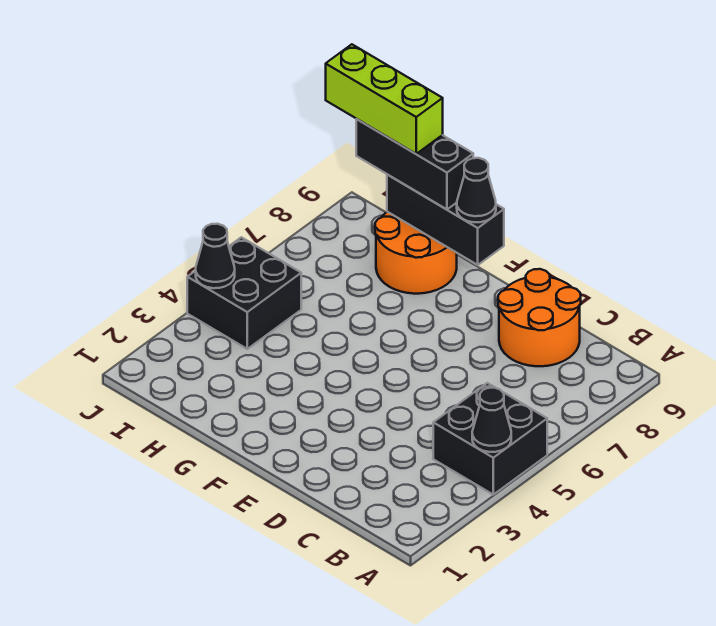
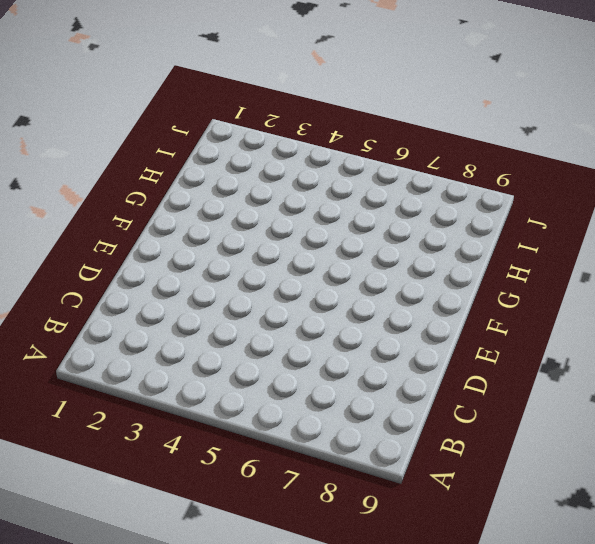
none -> black brick A4:B5 level 1
none -> orange round brick C8:D9 level 1

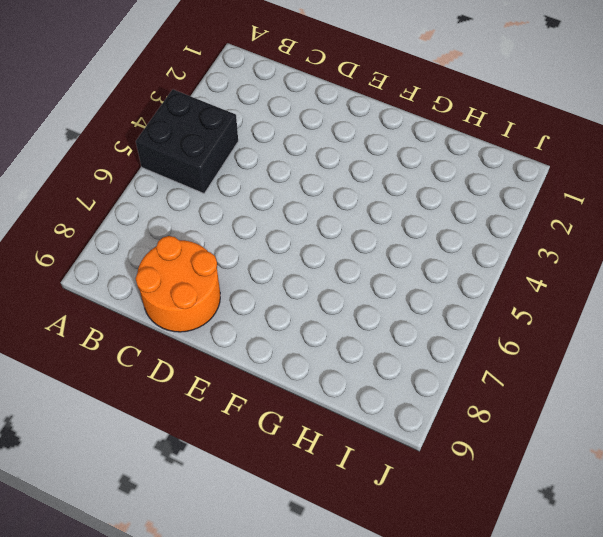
none -> orange round brick G8:H9 level 1
none -> black brick I4:J5 level 1

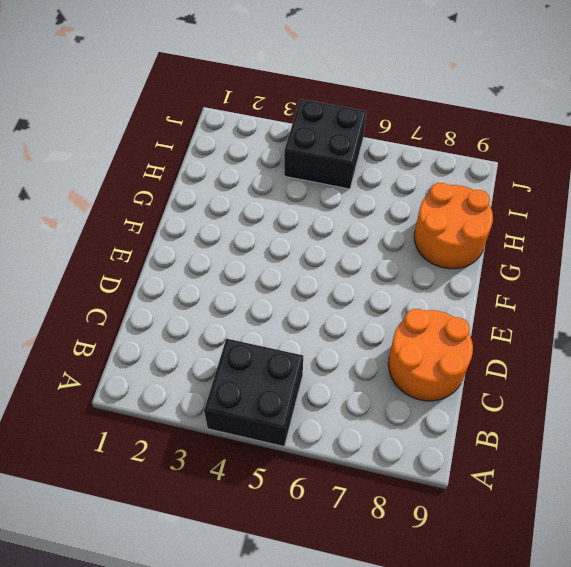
none -> black cone A4 level 2
none -> black brick F9:H9 level 2

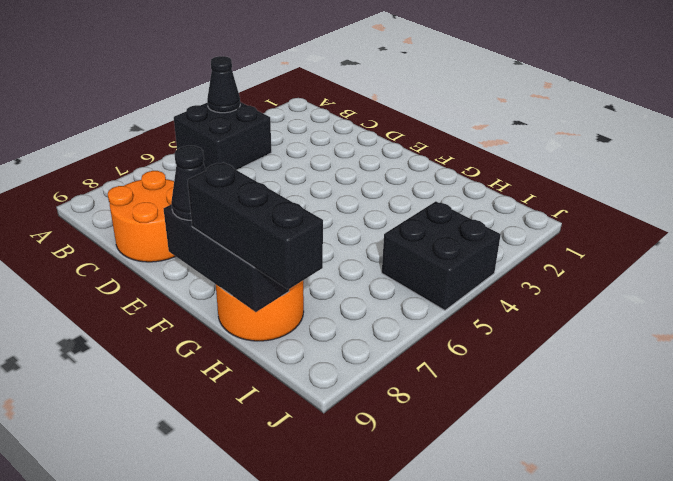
none -> black cone J4 level 2
none -> lime brick H9:J9 level 4

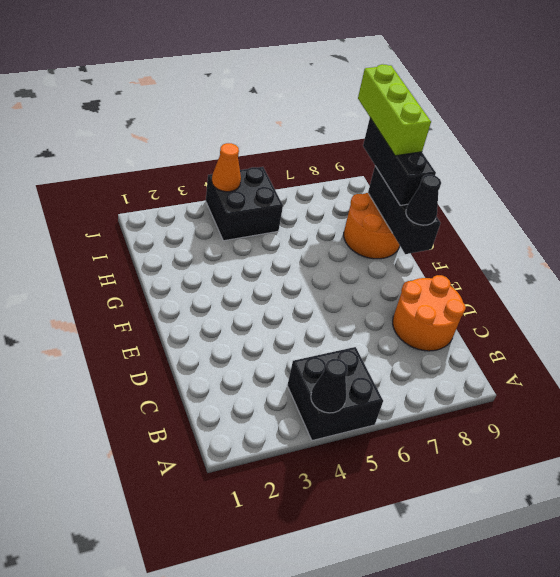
orange cone J4 level 2 -> black cone J4 level 2

